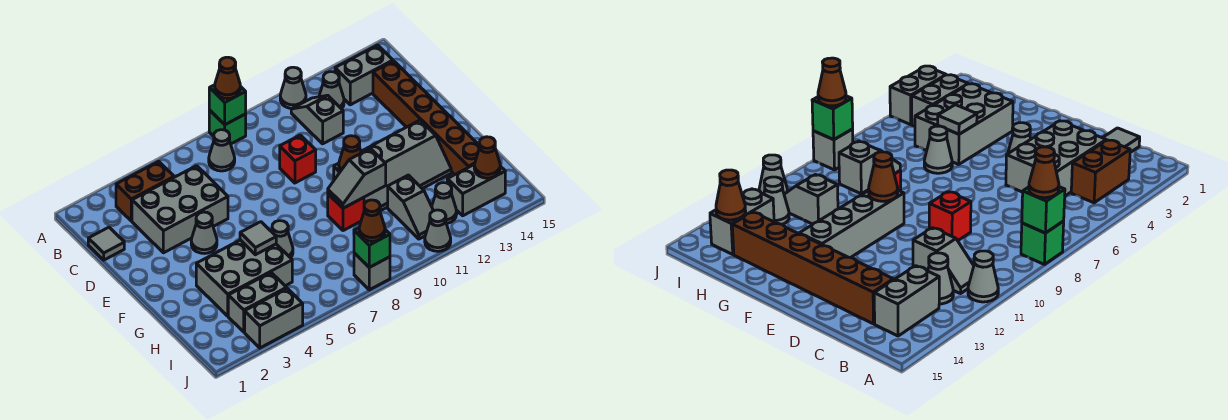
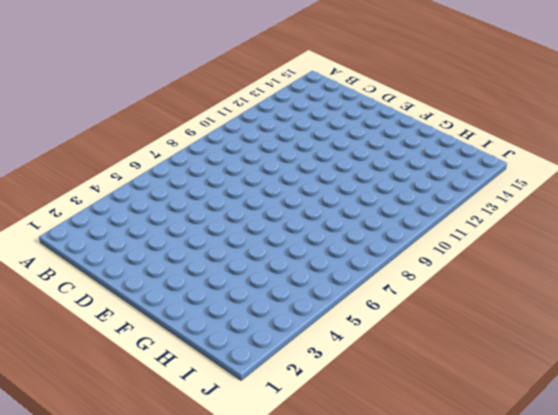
none -> green brick A8 level 1
none -> grey cone A11 level 1
none -> brown brick B3:B4 level 1
none -> grey cone B7 level 1

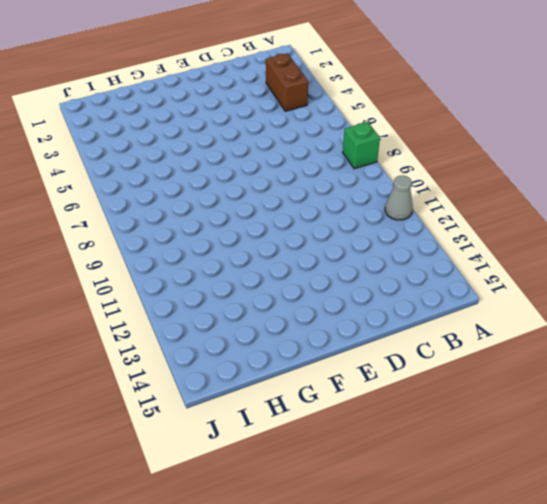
none -> grey cone B7 level 1
none -> grey slope B11:C11 level 1 top C
none -> grey cone B12 level 1
none -> grey brick B13:B14 level 1

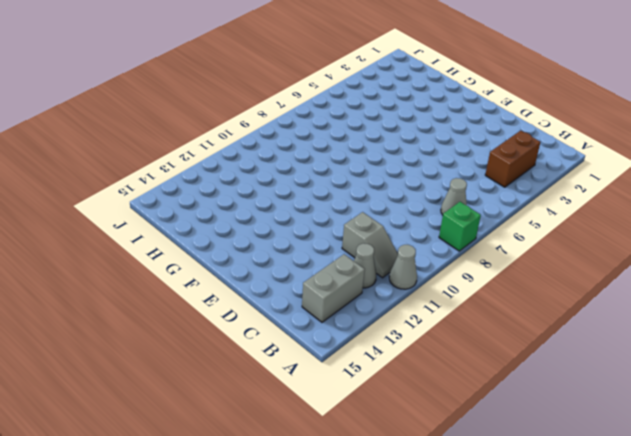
none -> grey tile C1 level 1
none -> grey brick C3:D5 level 1
none -> brown brick C14:H14 level 1
none -> red brick D9 level 1

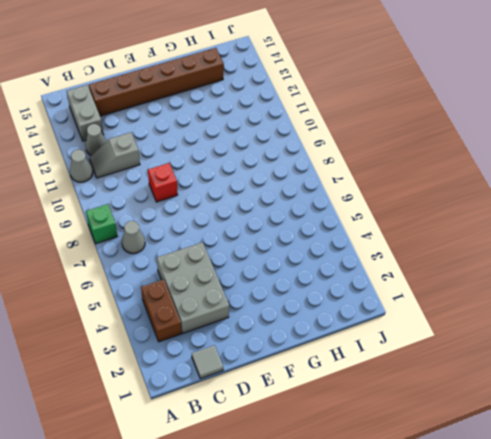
none -> grey cone E4 level 1
none -> grey slope F10:G13 level 1 top F
none -> grey brick G3:H5 level 1
none -> grey cone G6 level 1

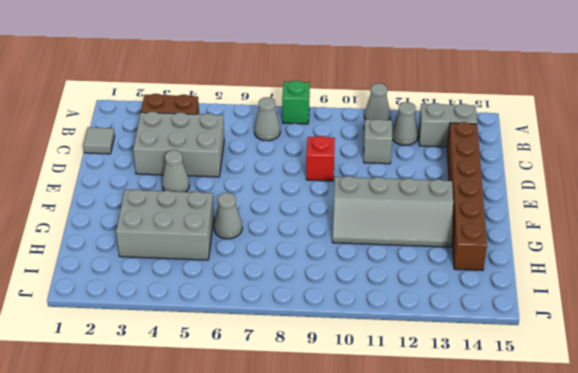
none -> red brick G9 level 1
none -> grey slope H11:I11 level 1 top H
none -> grey brick I3:I4 level 1
none -> grey cone I12 level 1

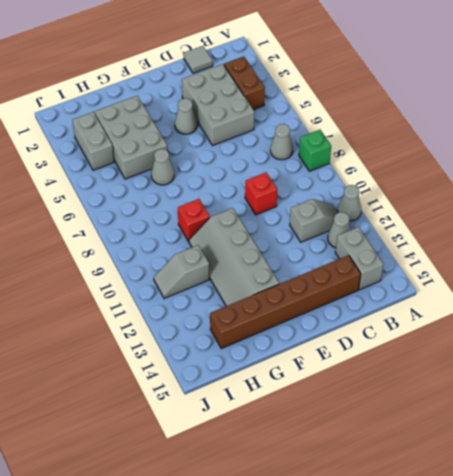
none -> grey cone I12 level 1
none -> grey brick I13:I14 level 1
none -> grey brick J3:J4 level 1
none -> grey brick J8 level 1

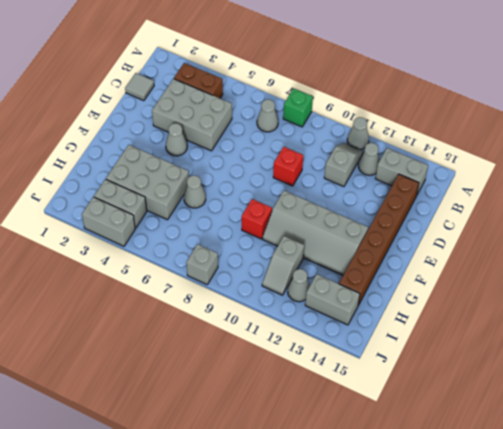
none -> grey cone J11 level 1
none -> green brick A8 level 2
none -> brown cone F10 level 2
none -> grey tile G5 level 2

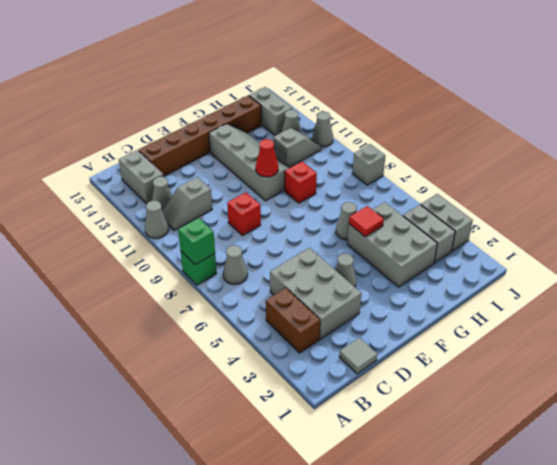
red cone F10 level 2 -> brown cone F10 level 2
red tile G5 level 2 -> grey tile G5 level 2
none -> grey slope G9:G10 level 2 top 10
none -> brown cone I14 level 2
none -> green brick J8 level 2
none -> brown cone A8 level 3

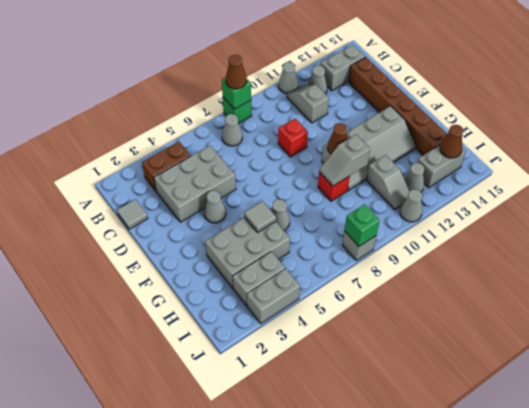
none -> brown cone J8 level 3

